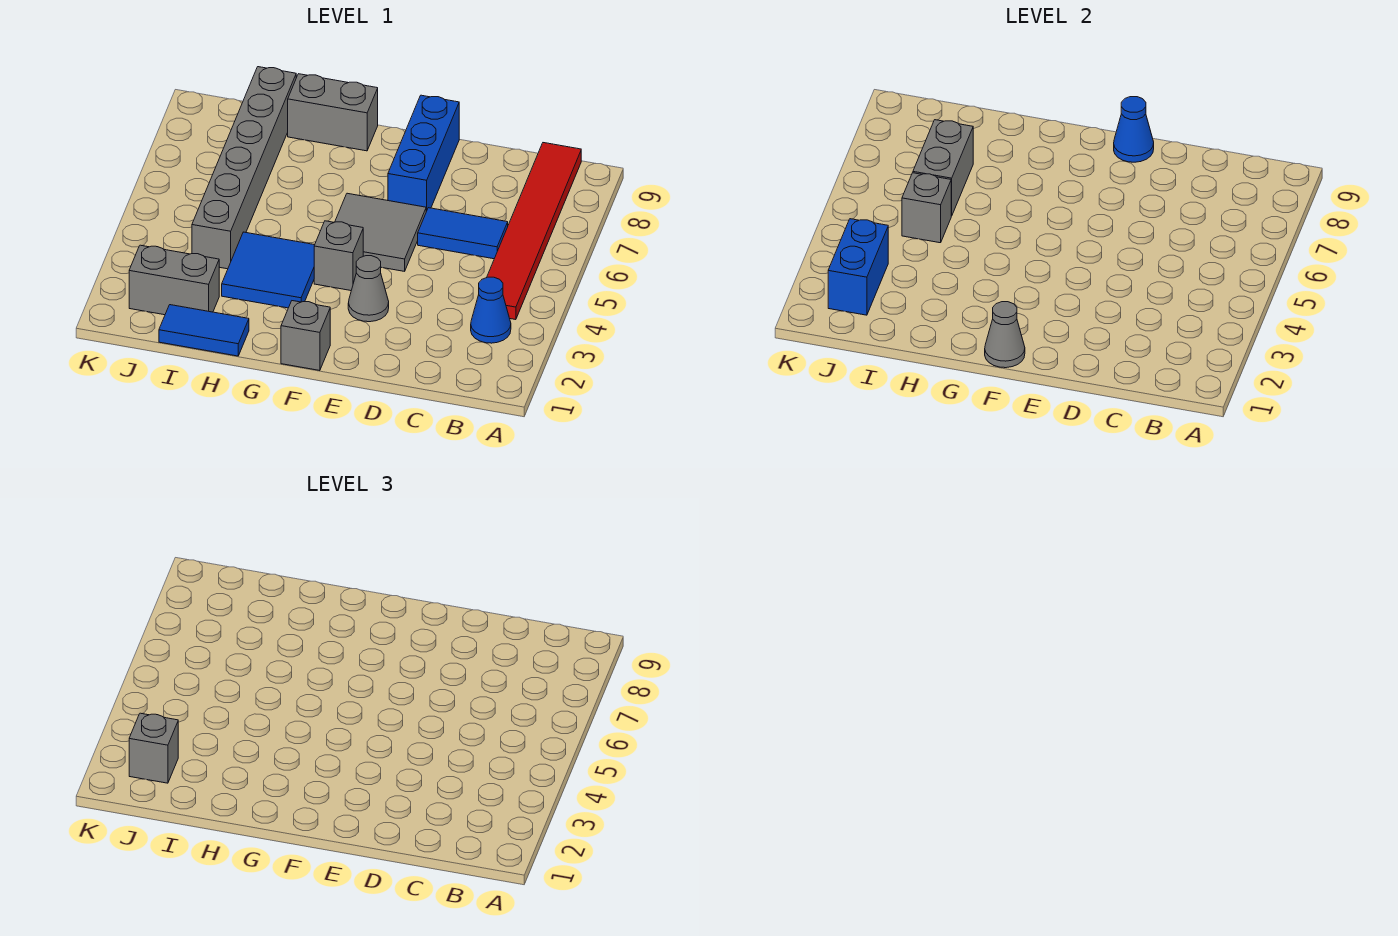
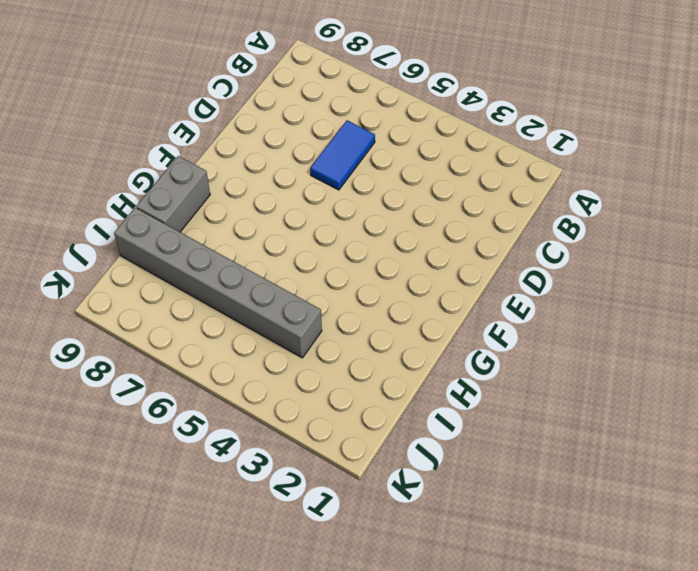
none -> blue cone B3 level 1
none -> red tile B4:B9 level 1
none -> grey cone E3 level 1

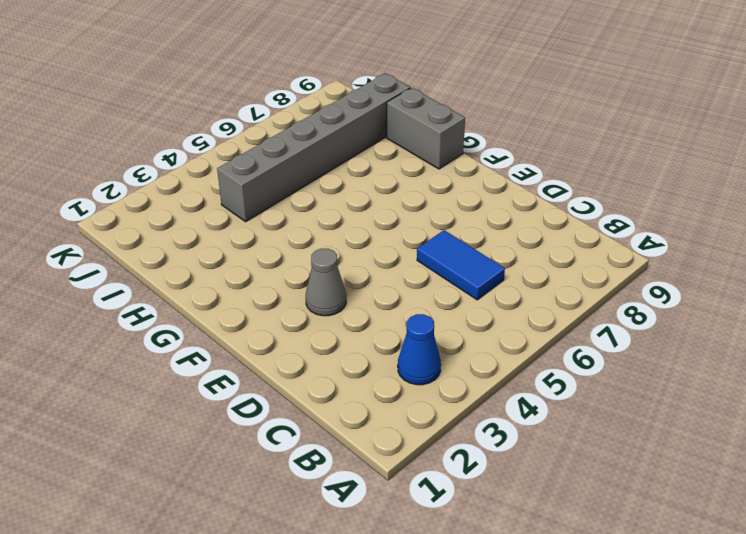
none -> red tile B4:B9 level 1
none -> grey tile E5:F6 level 1
none -> blue brick E7:E9 level 1

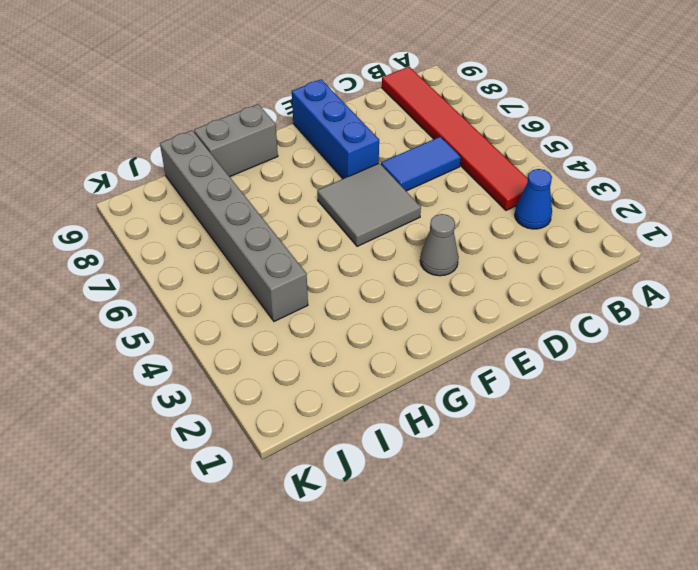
none -> grey brick F1 level 1
none -> grey brick F4 level 1
none -> blue tile G3:H4 level 1

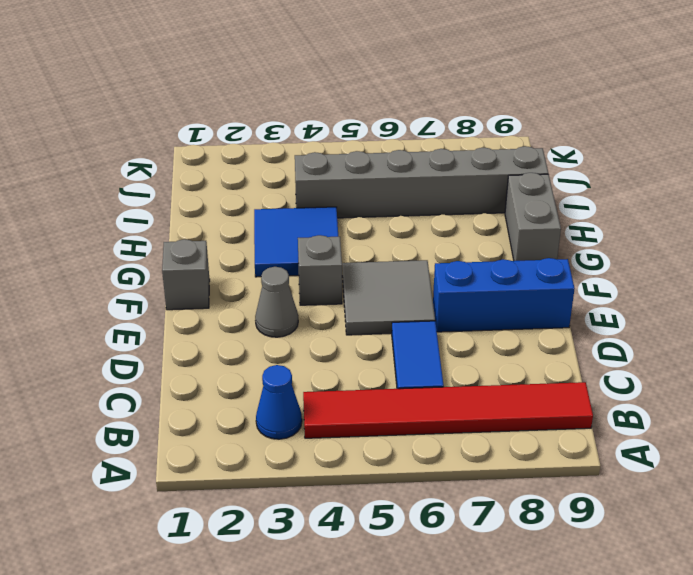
none -> blue tile H1:I1 level 1
none -> grey brick I2:J2 level 1
none -> blue cone E9 level 2

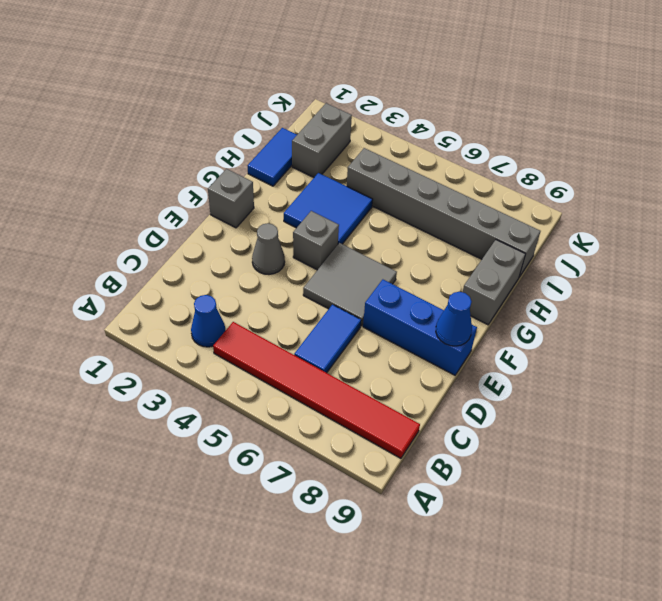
none -> grey cone F1 level 2
none -> grey brick I5 level 2
none -> grey brick I6:I7 level 2

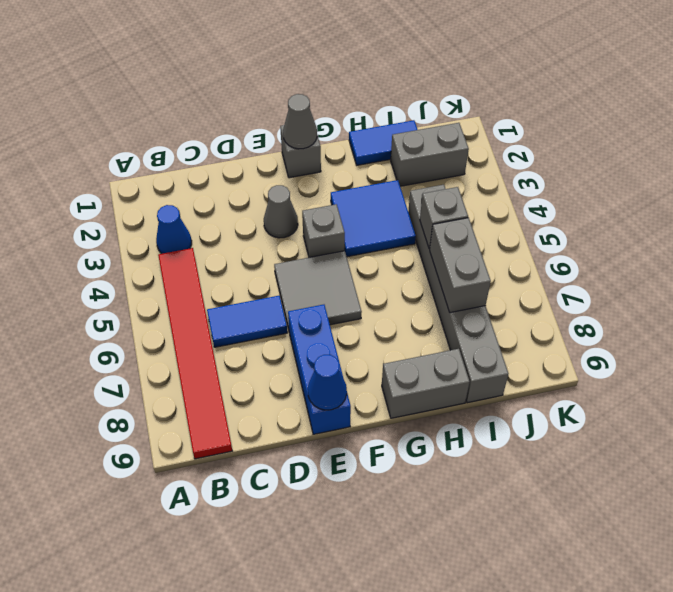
none -> blue brick J2:J3 level 2
none -> grey brick J2 level 3

